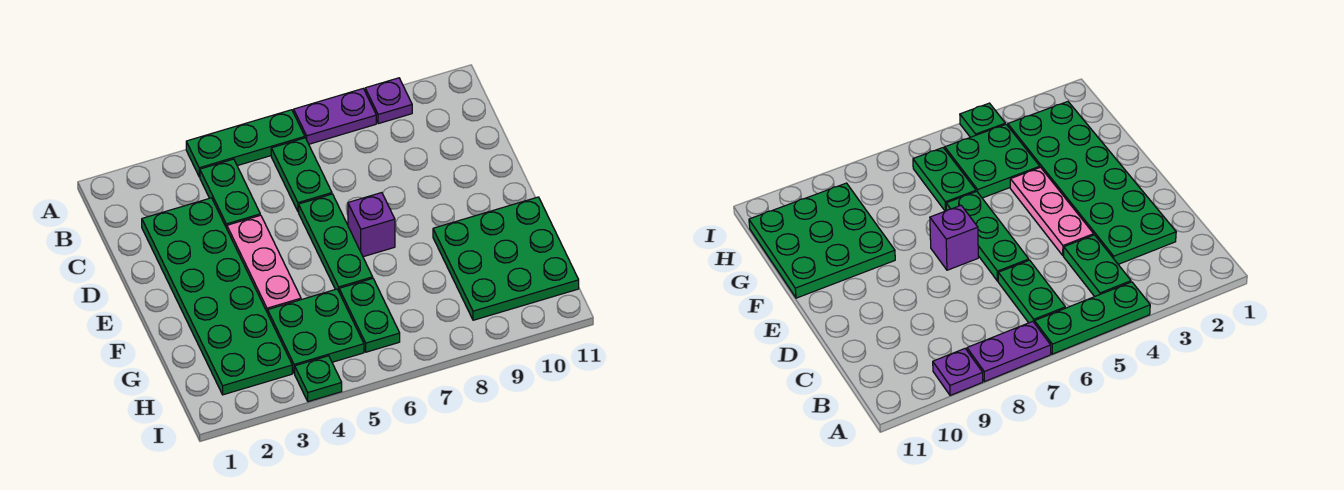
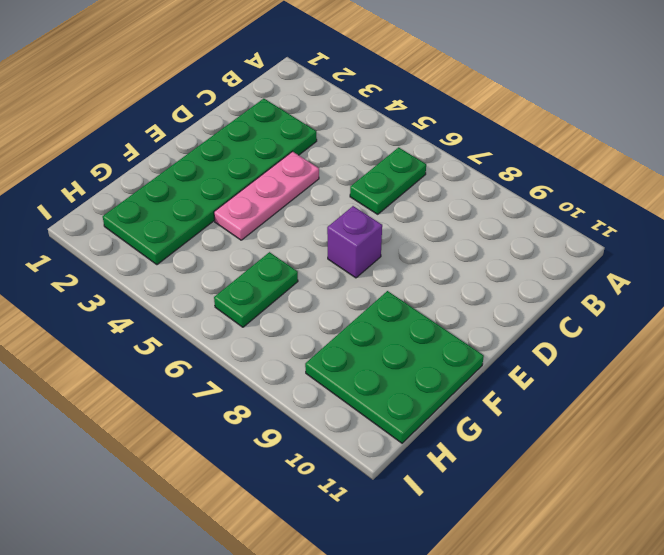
none -> green plate A4:A6 level 1
none -> purple plate A7:A8 level 1
none -> purple plate A9 level 1

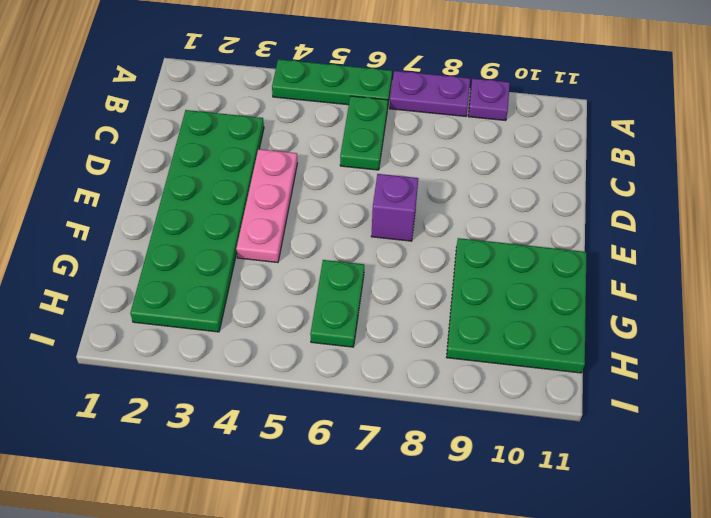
none -> green plate B4:C4 level 1
none -> green plate D6:F6 level 1
none -> green plate G4:H5 level 1

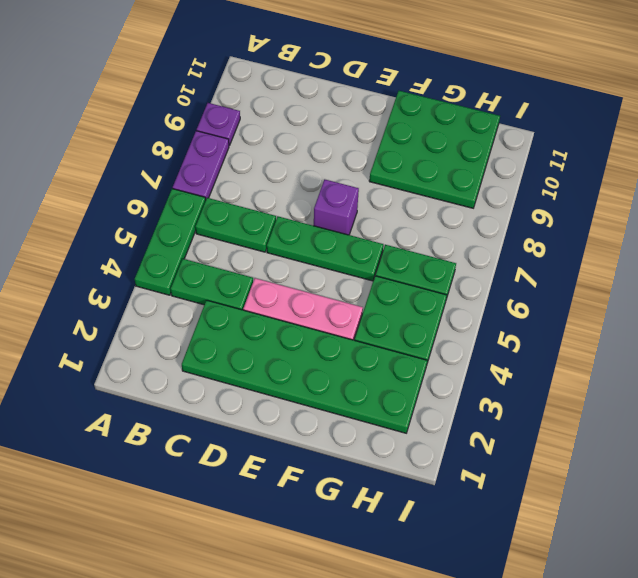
none -> green plate I4 level 1

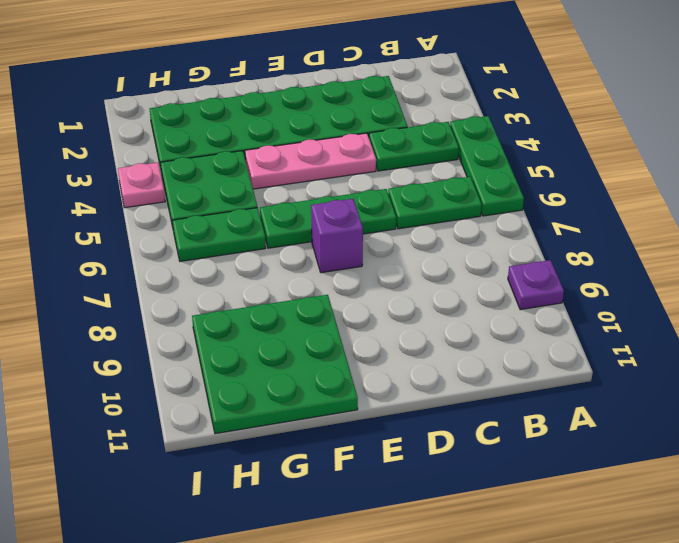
pink plate I4 level 1 -> green plate I4 level 1
none -> purple plate A7:A8 level 1

